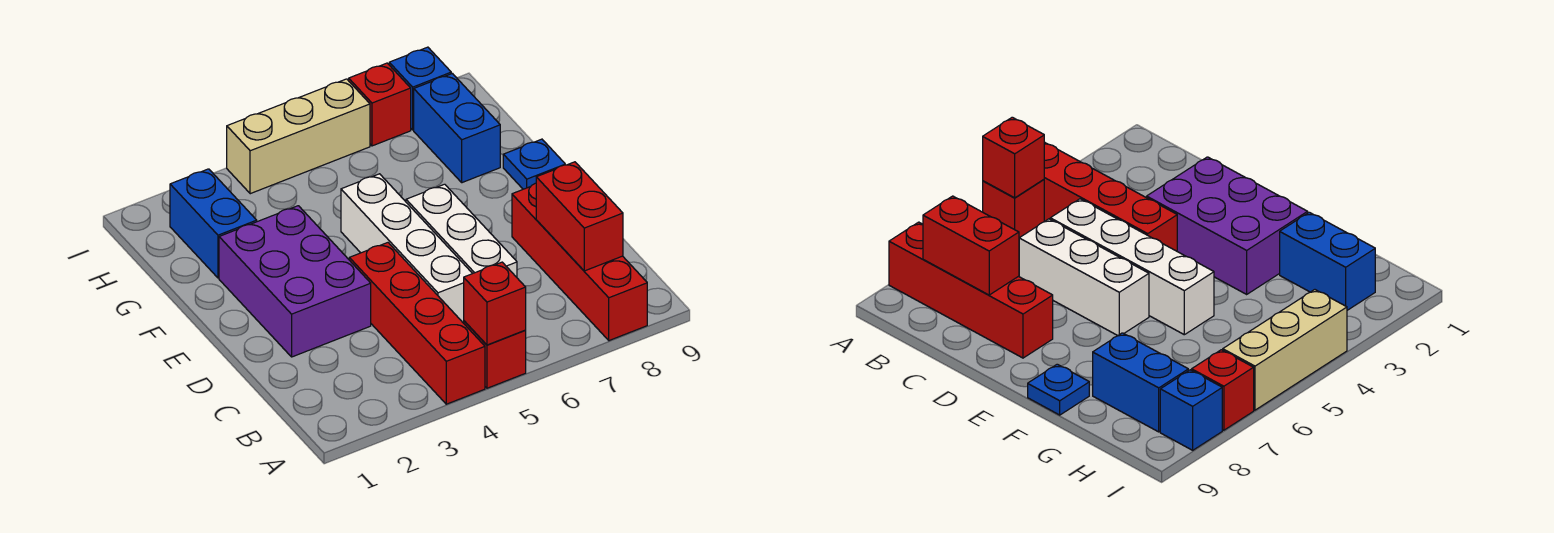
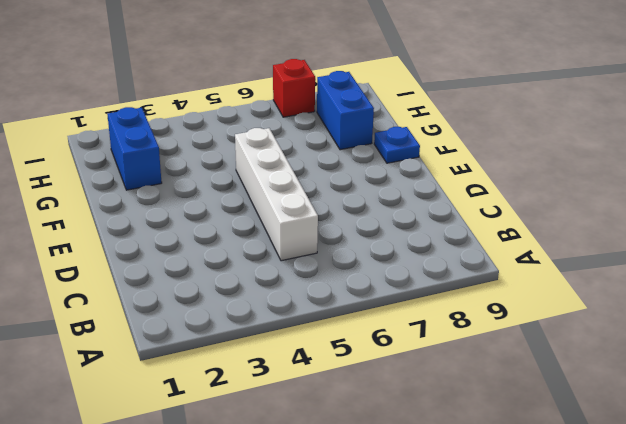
none -> red brick A4:D4 level 1
none -> red brick A5 level 1
none -> red brick A8:D8 level 1

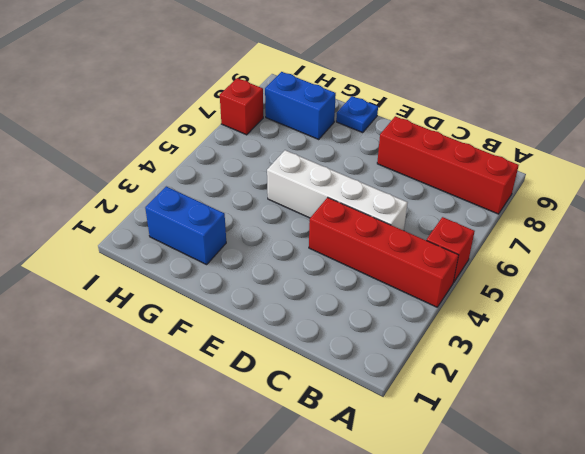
none -> white brick C6:E6 level 1
none -> purple brick D2:F3 level 1
none -> tan brick I4:I6 level 1

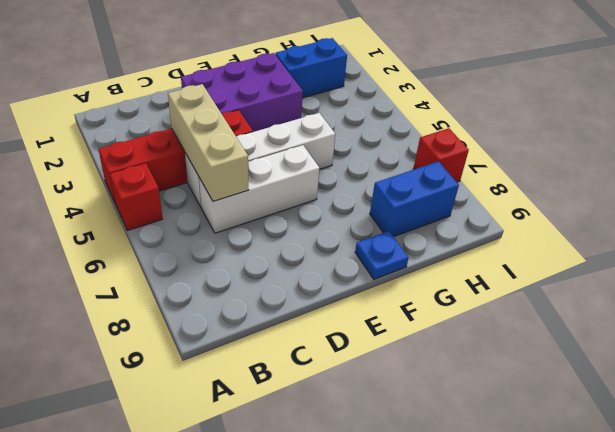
tan brick C4:C6 level 2 -> tan brick I4:I6 level 1
none -> red brick A8:D8 level 1
none -> blue brick I8 level 1
none -> red brick A5 level 2

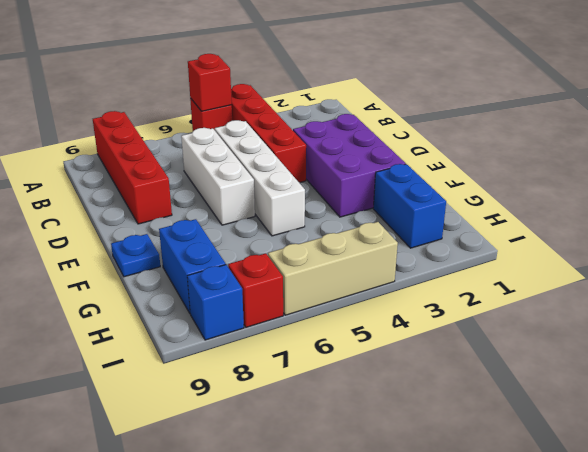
none -> red brick B8:C8 level 2

